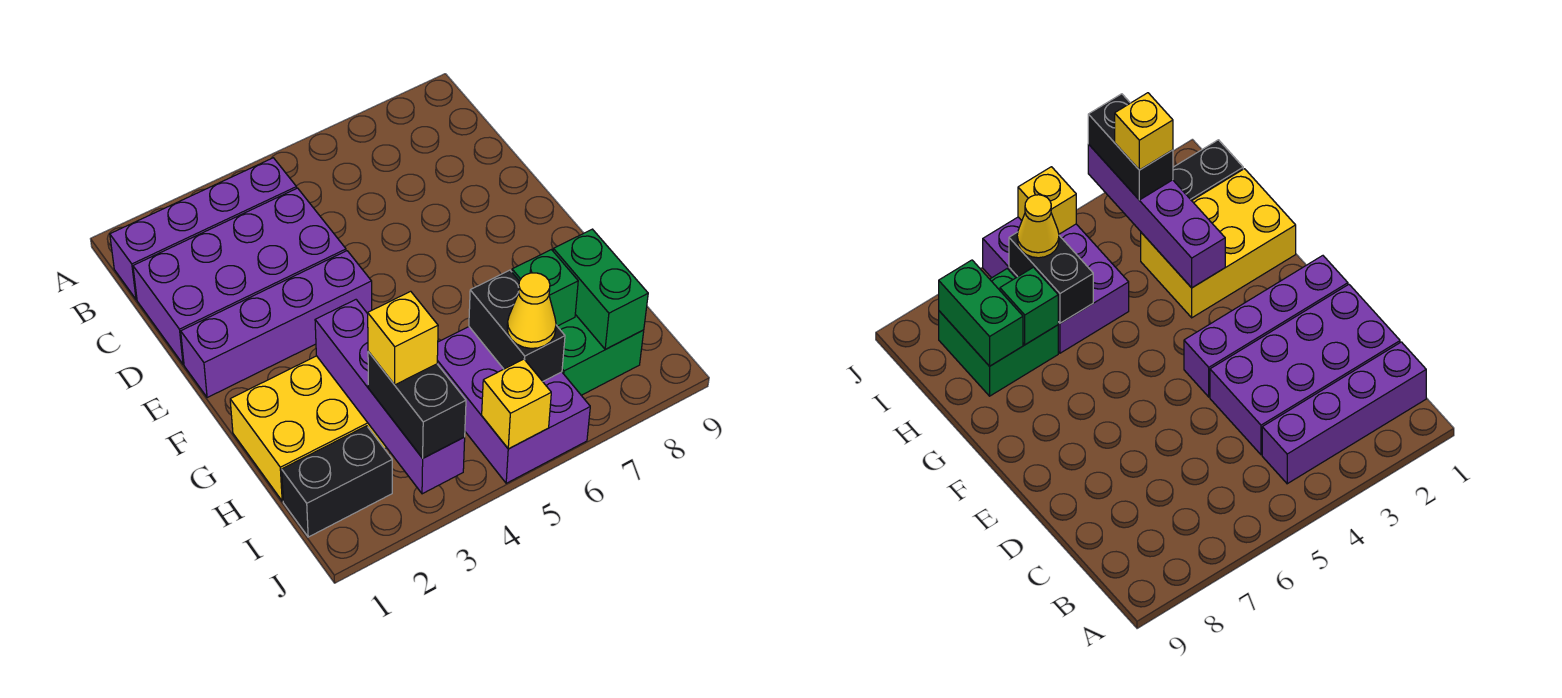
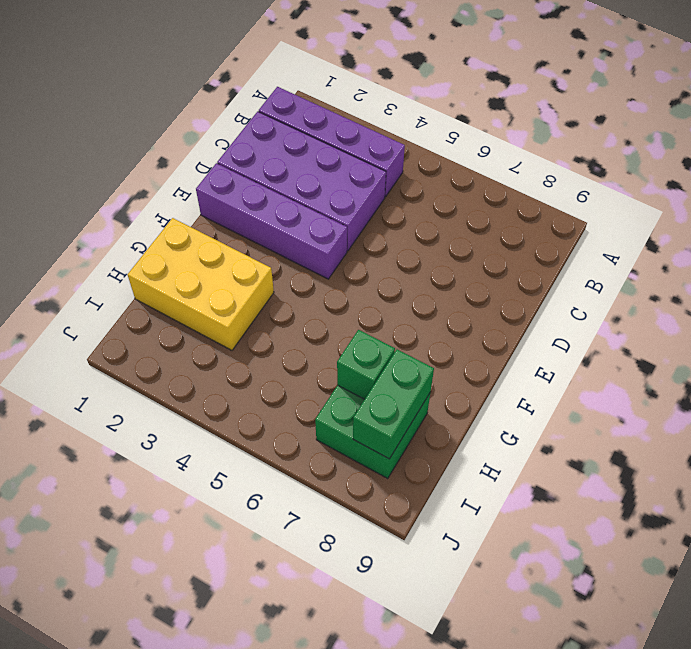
none -> purple brick H5:J6 level 1
none -> black brick I1:I2 level 1
none -> purple brick G3:J3 level 2

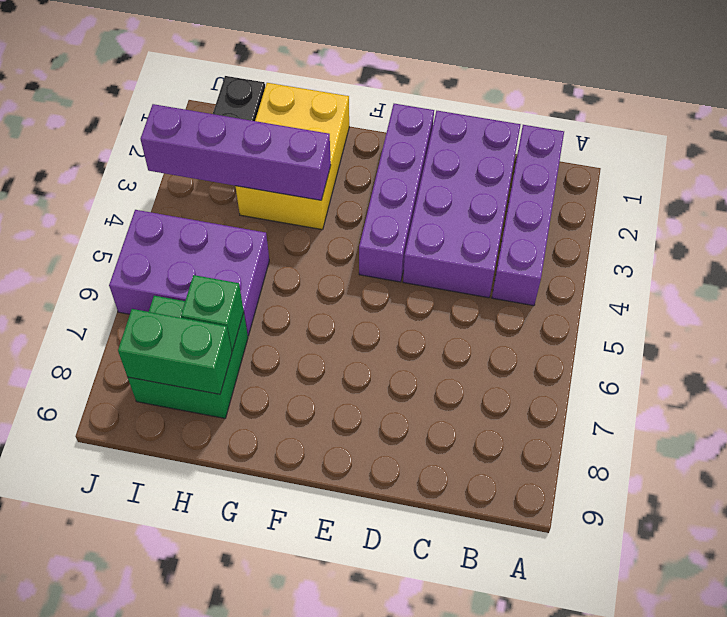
none -> black brick H6:I6 level 2
none -> yellow brick J5 level 2
none -> black brick I3:J3 level 3

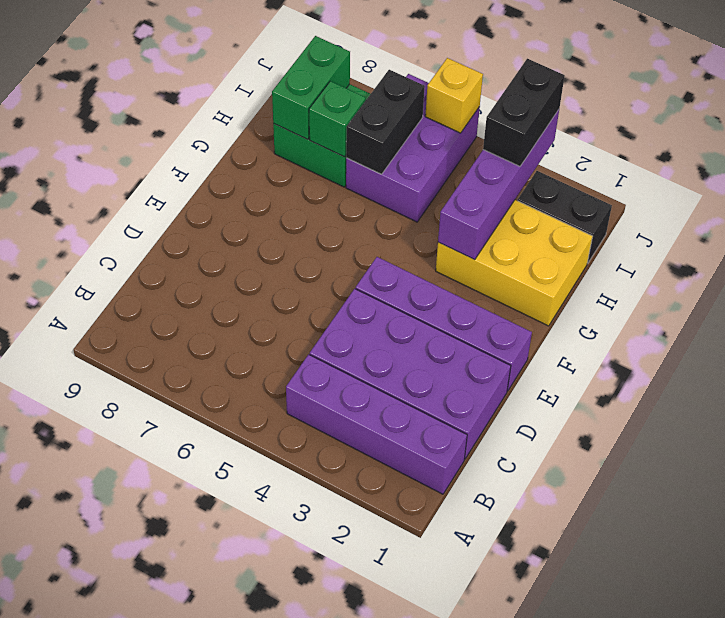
none -> yellow cone I6 level 3
none -> yellow brick I3 level 4

